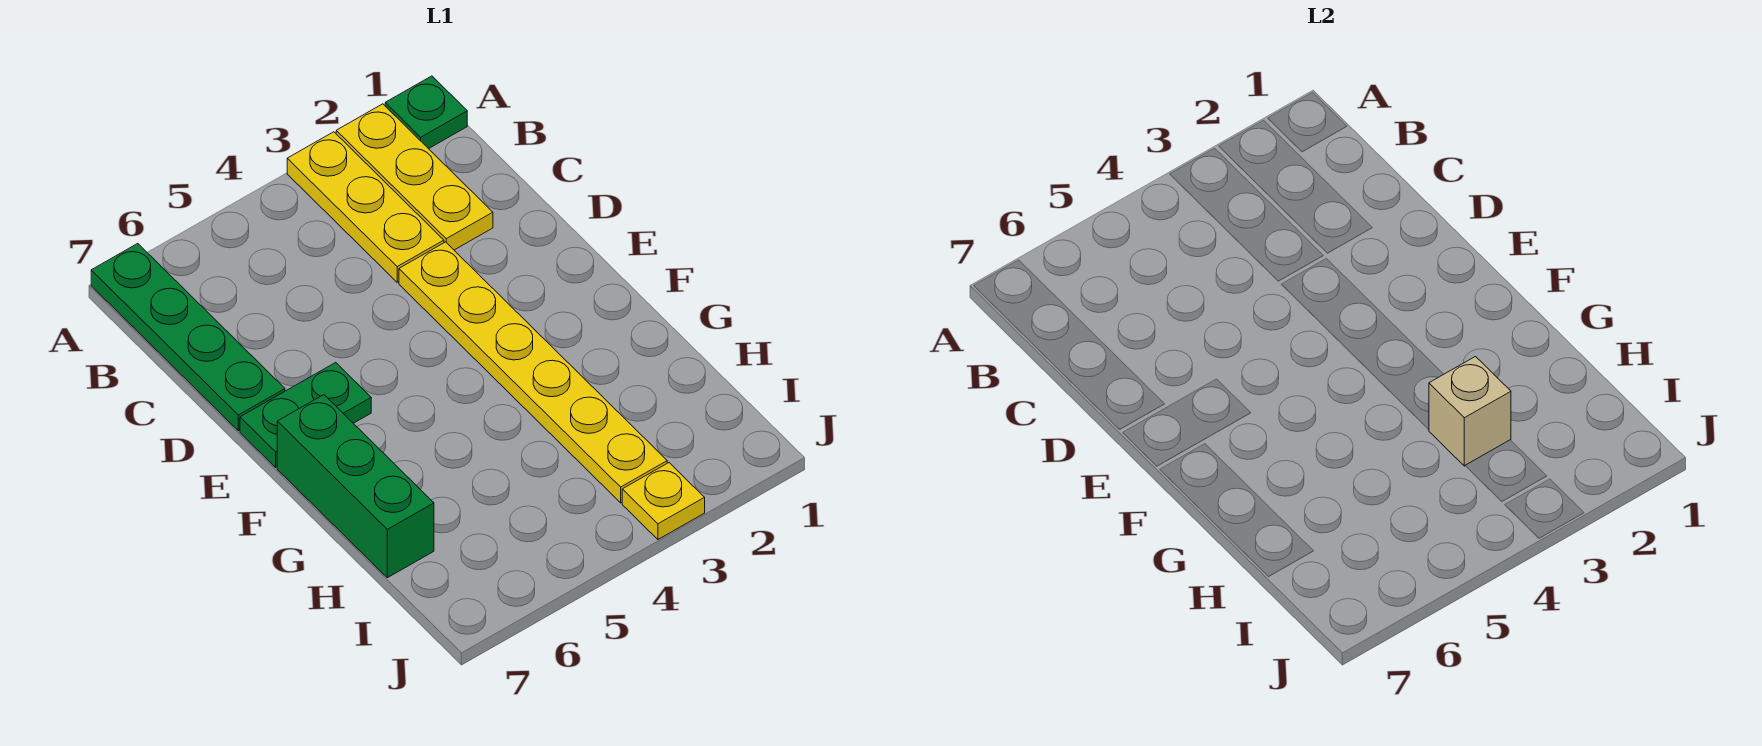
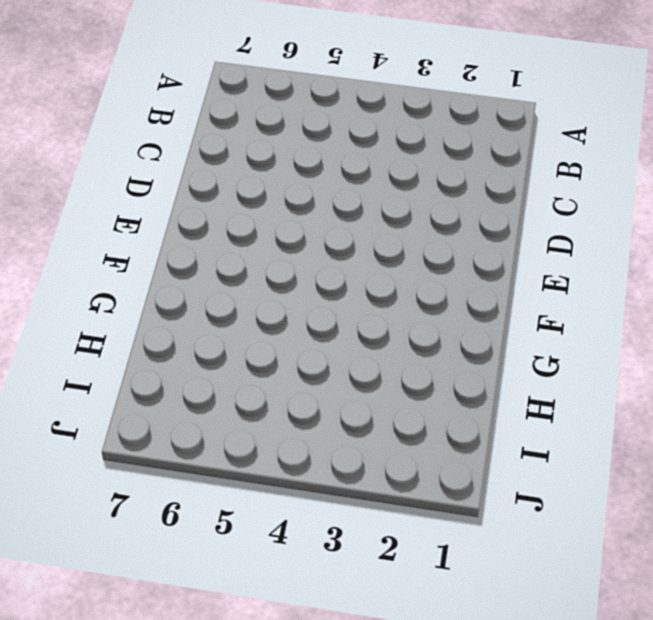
none -> green plate A1 level 1
none -> yellow plate A2:C2 level 1

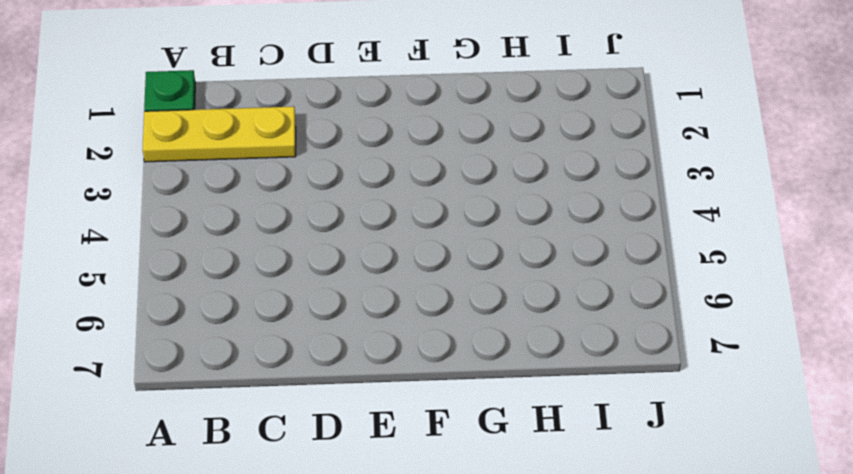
none -> yellow plate A3:C3 level 1
none -> green plate A7:D7 level 1

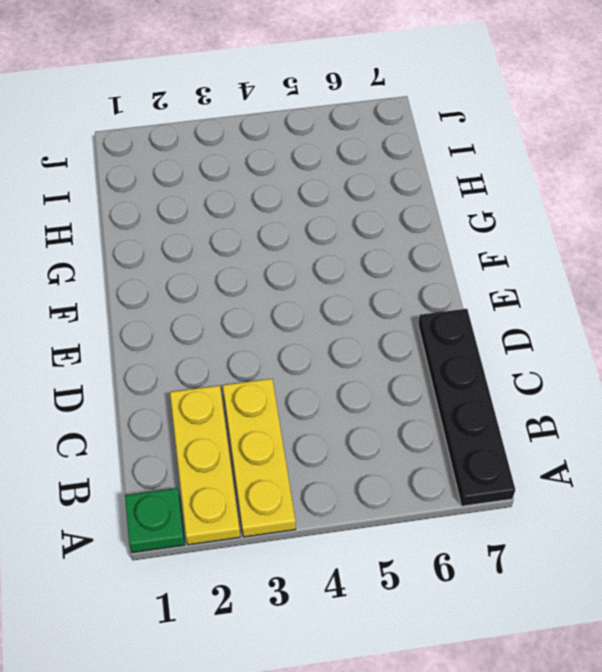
black plate A7:D7 level 1 -> green plate A7:D7 level 1
none -> yellow plate D3:I3 level 1
none -> green plate E6:E7 level 1

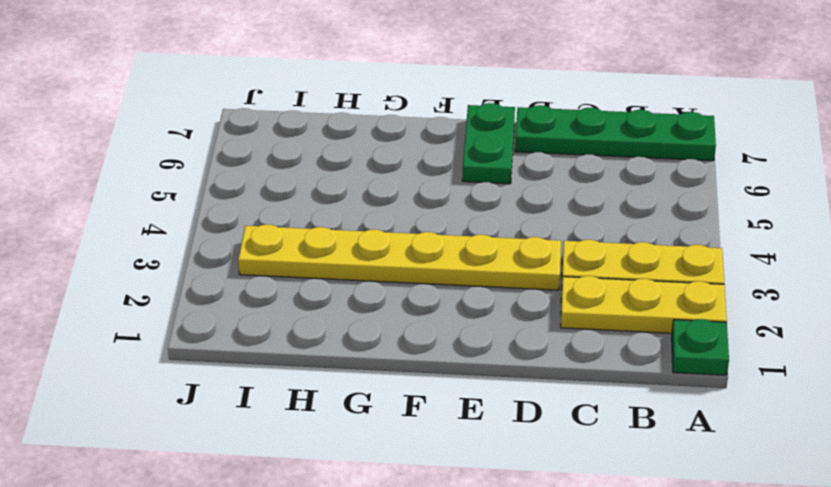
none -> green brick F7:H7 level 1
none -> yellow plate J3 level 1

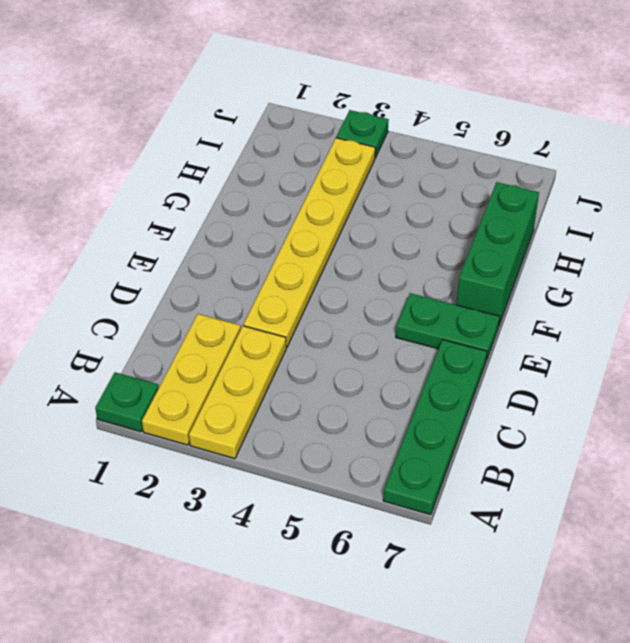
green plate J3 level 1 -> yellow plate J3 level 1
none -> tan brick H3 level 2

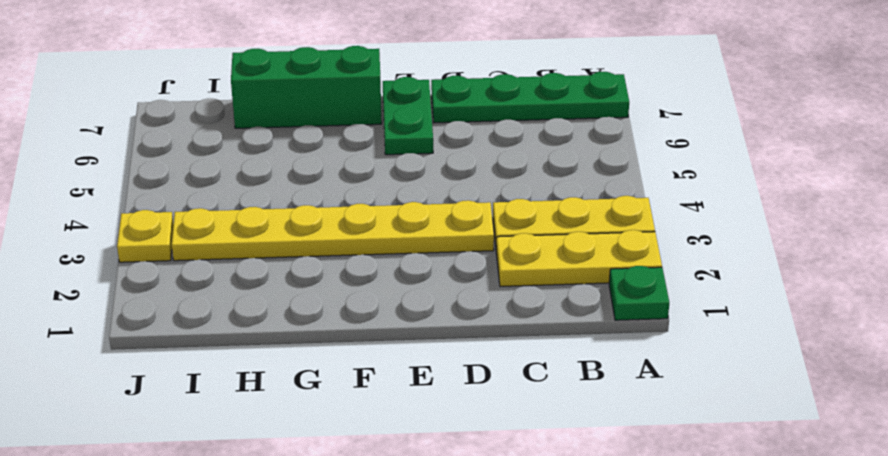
none -> tan brick H3 level 2

